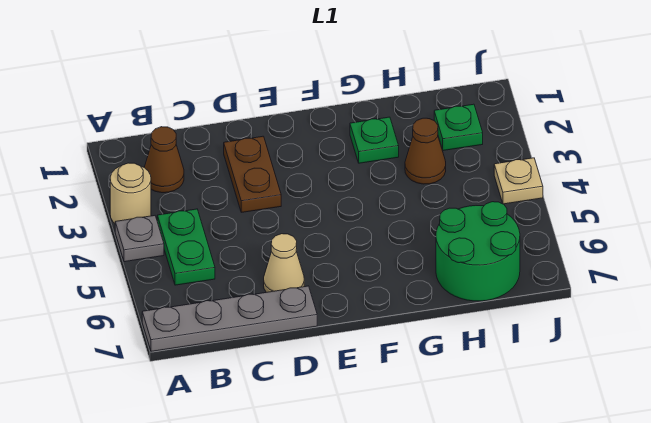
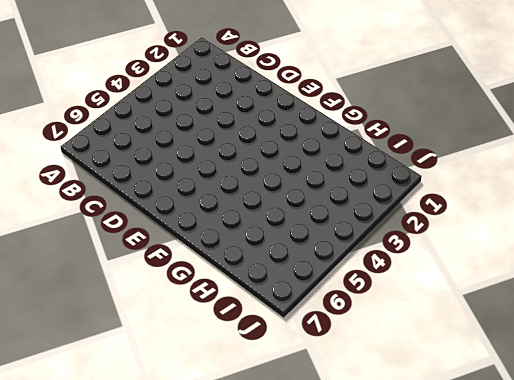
none -> tan round brick A3 level 1
none -> grey plate A4 level 1
none -> grey plate A7:D7 level 1

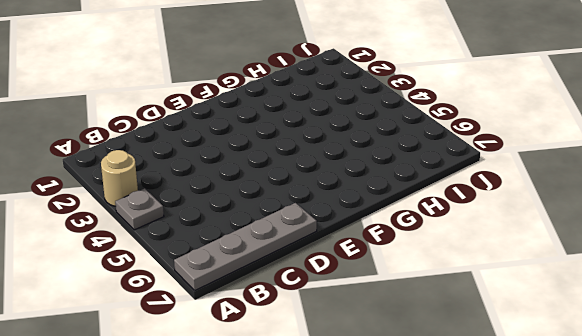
none -> brown cone B2 level 1
none -> green plate B4:B5 level 1
none -> brown plate D2:D3 level 1

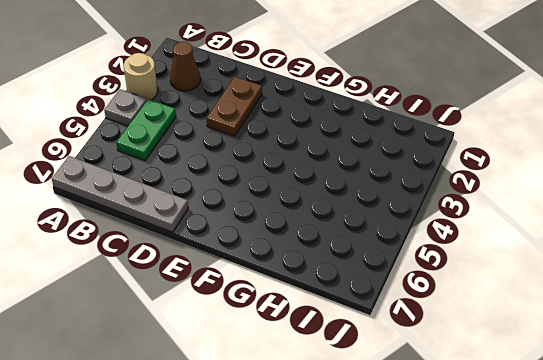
none -> tan cone D6 level 1
none -> green plate G2 level 1
none -> brown cone H3 level 1

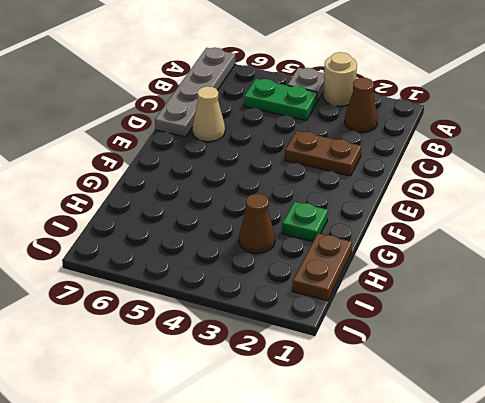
brown plate H1:I1 level 1 -> none
none -> green round brick H6:I7 level 1
none -> green plate I2 level 1
none -> tan plate J4 level 1

